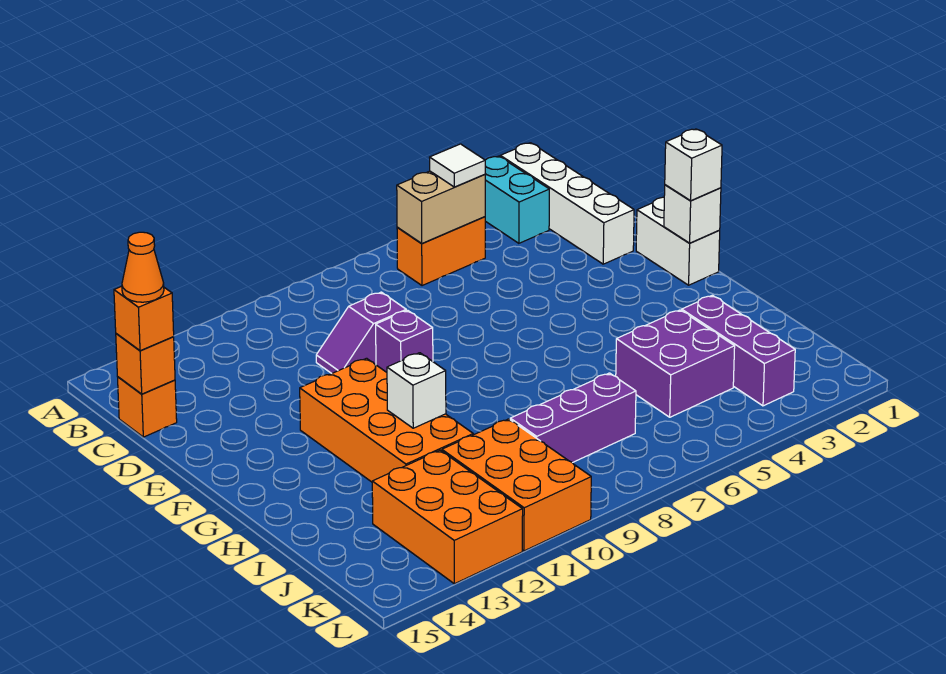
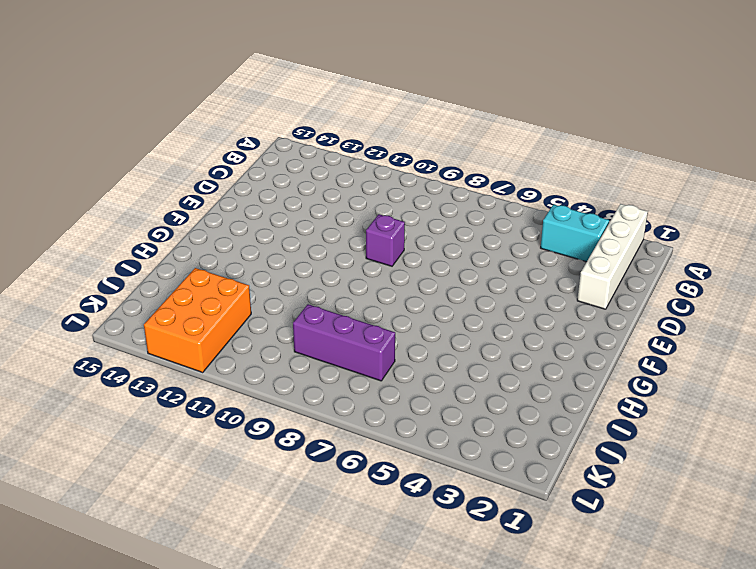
cyan brick B3:B4 level 1 -> cyan brick A3:B3 level 1
none -> orange brick B5:B6 level 1
none -> orange brick C15 level 1
none -> purple slope D9:D10 level 1 top 9

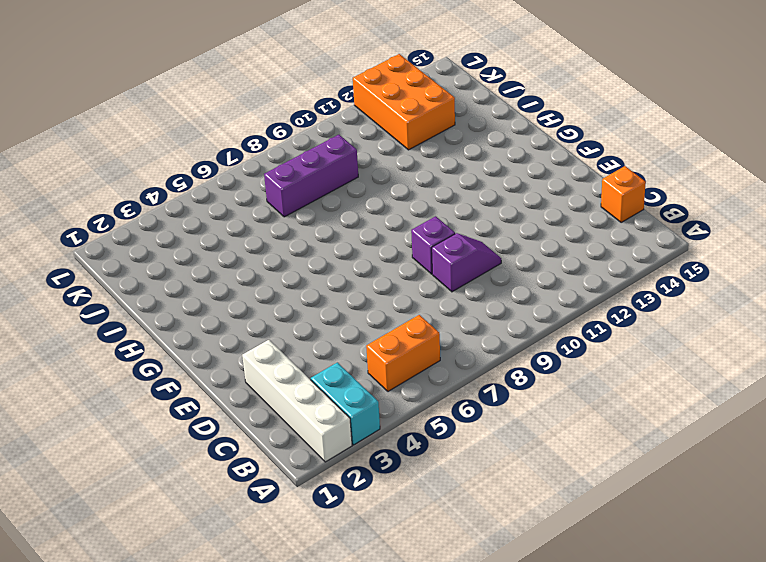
none -> white brick E1:F1 level 1
none -> orange brick F11:I12 level 1
none -> purple brick I3:K3 level 1

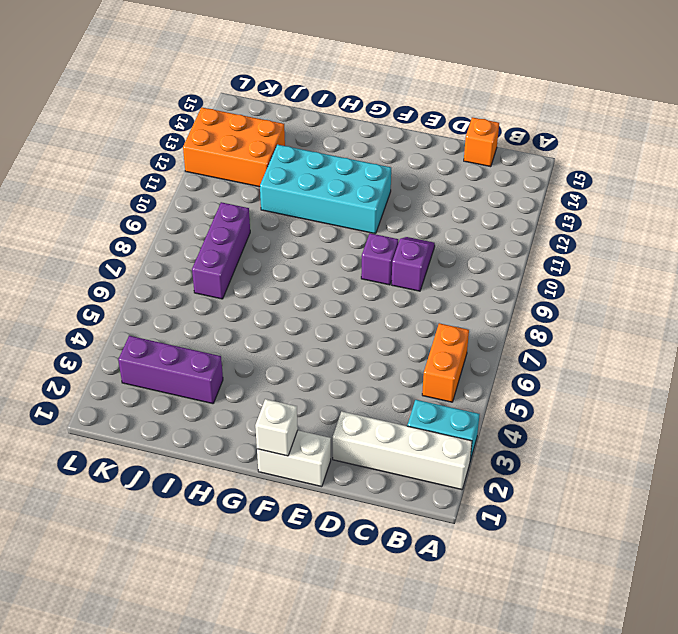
cyan brick F11:I12 level 1 -> orange brick F11:I12 level 1
none -> purple brick I4:J5 level 1
none -> orange brick J10:L11 level 1
none -> tan brick B5:B6 level 2

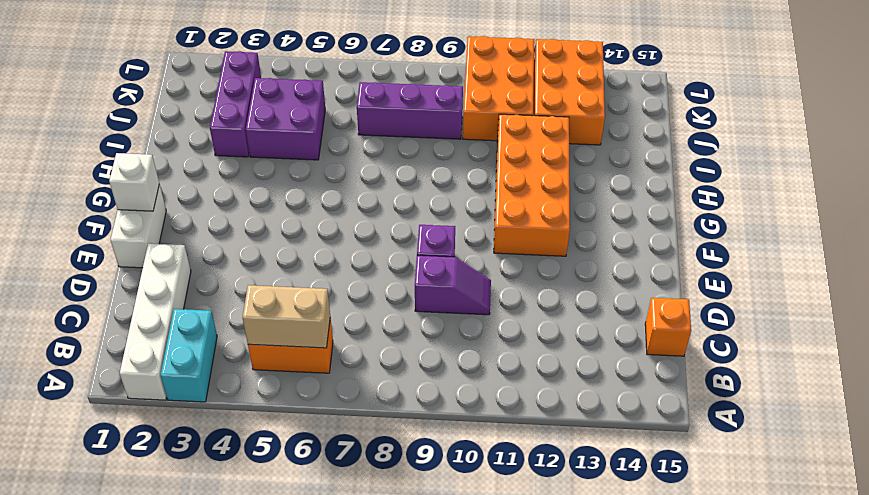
none -> orange brick C15 level 2
none -> white brick H11 level 2
none -> white tile B5 level 3

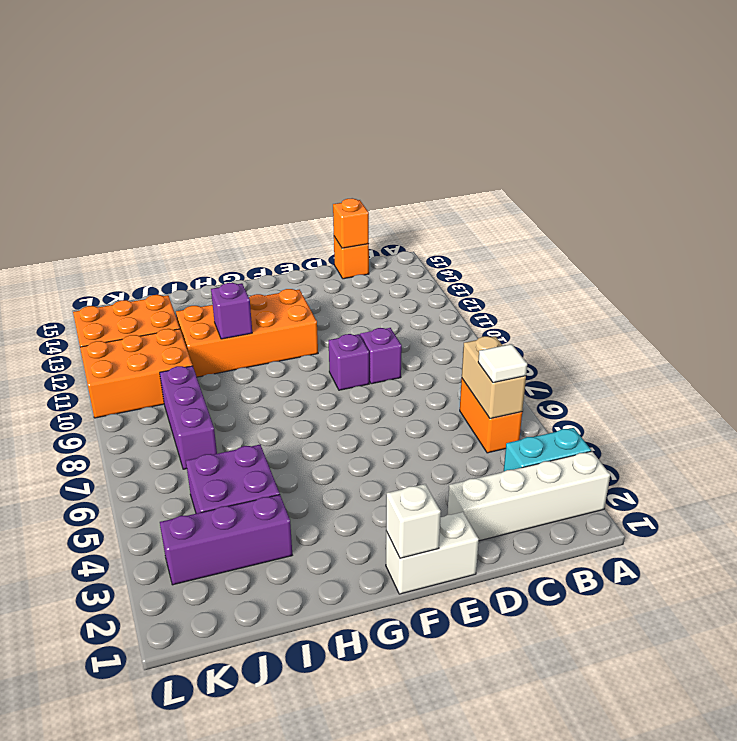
purple brick H11 level 2 -> white brick H11 level 2
none -> orange brick C15 level 3
none -> white brick F1 level 3
none -> orange cone C15 level 4

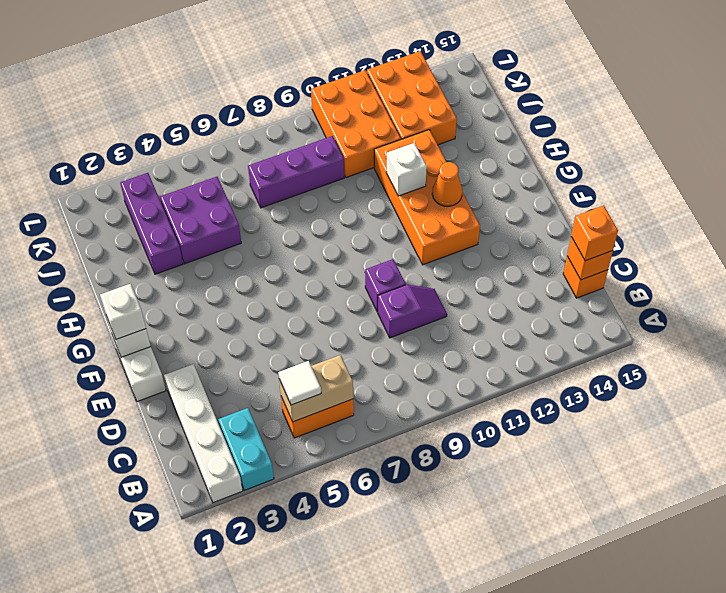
orange cone G12 level 2 -> orange cone C15 level 4

